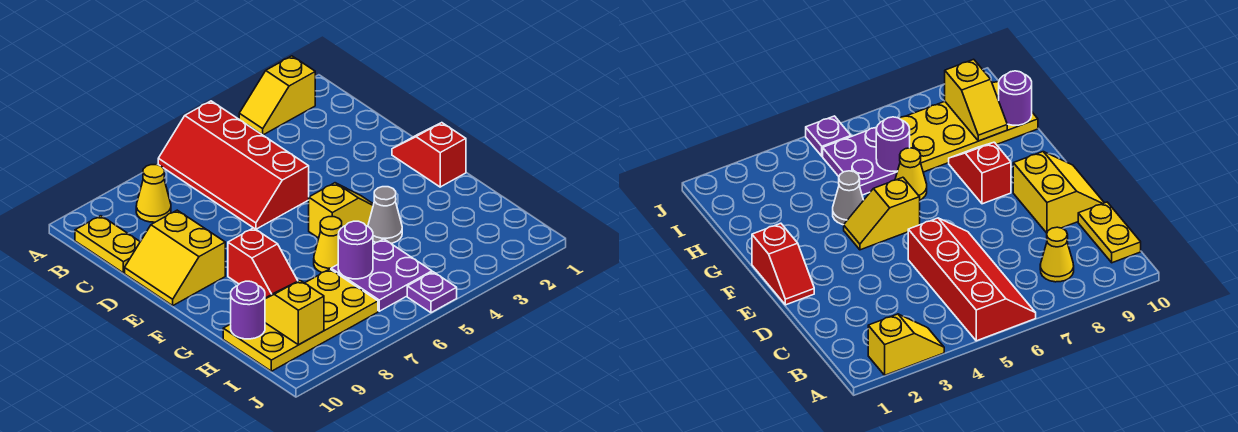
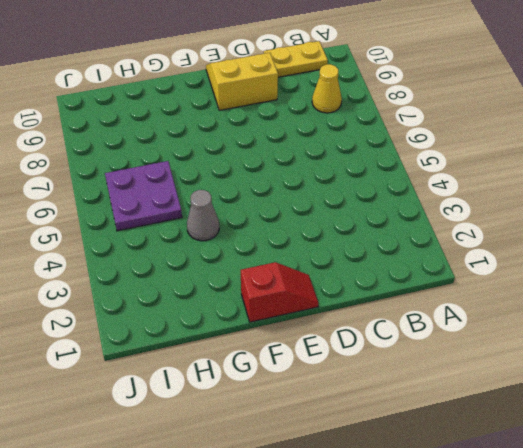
none -> yellow slope A2:A3 level 1 top 2
none -> red slope A5:D6 level 1 top 5
none -> yellow slope F4:F5 level 1 top 5

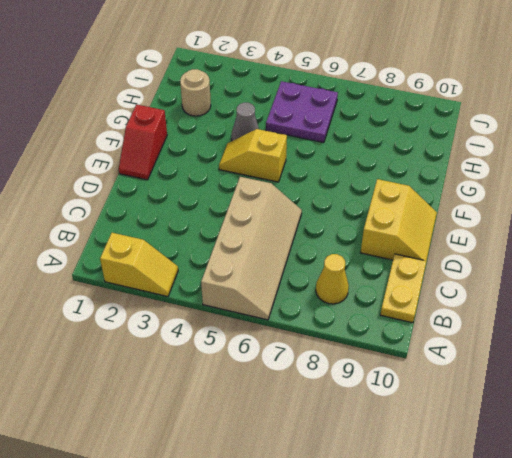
tan slope A5:D6 level 1 top 5 -> red slope A5:D6 level 1 top 5
tan round brick H2 level 1 -> none
none -> red slope F8:G8 level 1 top F
none -> yellow cone G6 level 1
none -> yellow plate H7:I10 level 1

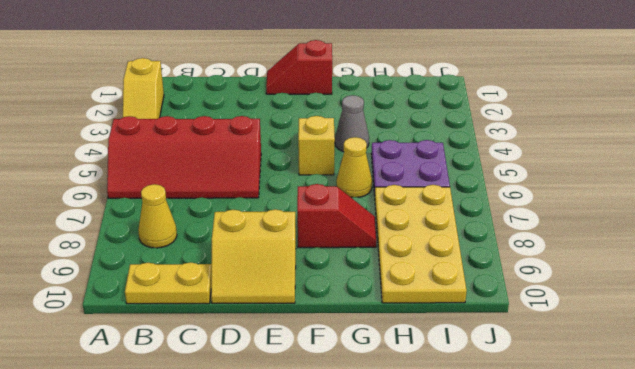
none -> purple plate J5 level 1
none -> purple round brick H6 level 2
none -> yellow slope H9:I9 level 2 top I

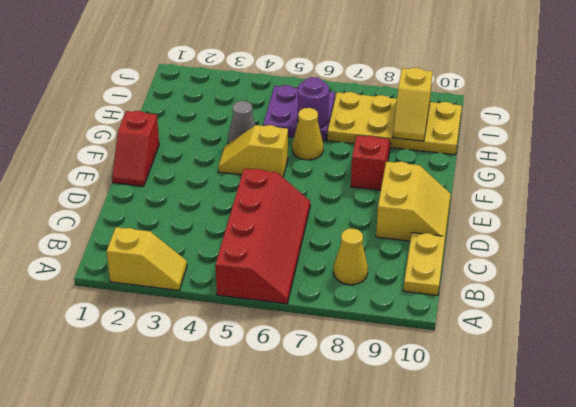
none -> purple plate J5 level 1
none -> purple round brick H10 level 2

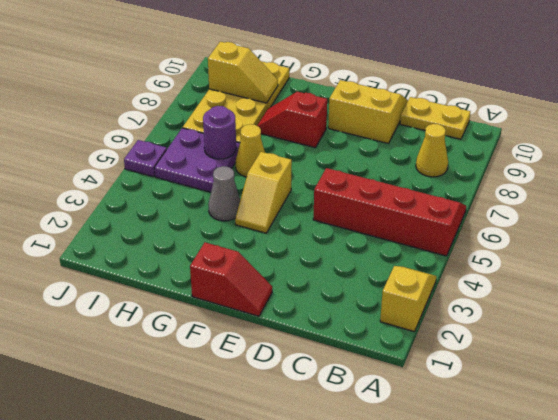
none -> purple round brick H10 level 2

